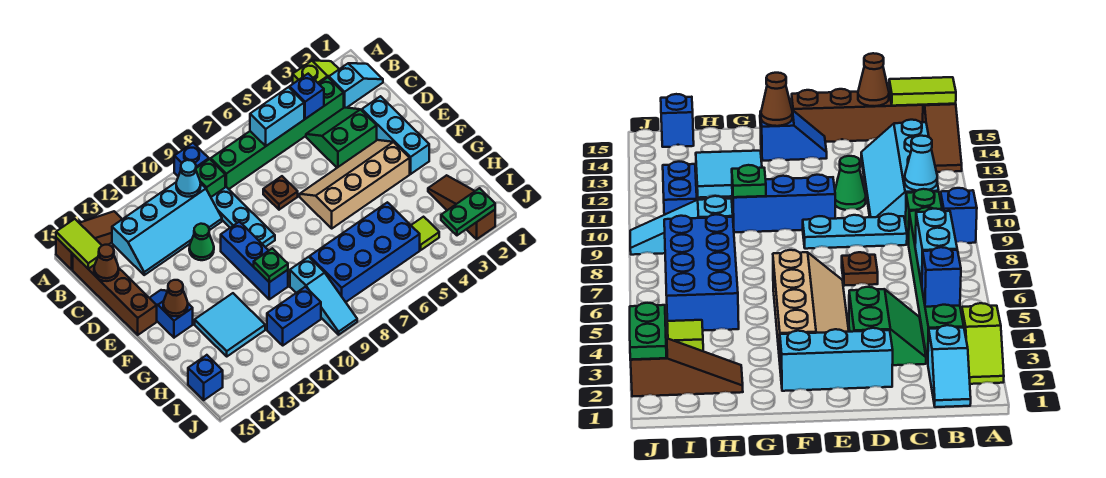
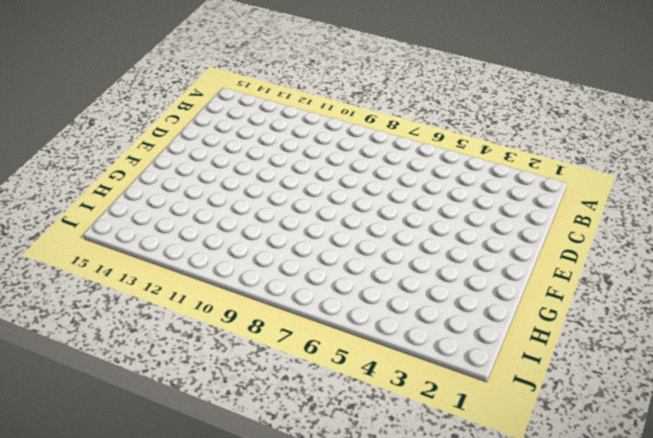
none -> lime slope A2:A3 level 1 top 3
none -> blue brick A9 level 1
none -> brown slope A13:A15 level 1 top 15
none -> cyan slope B1:B2 level 1 top 2

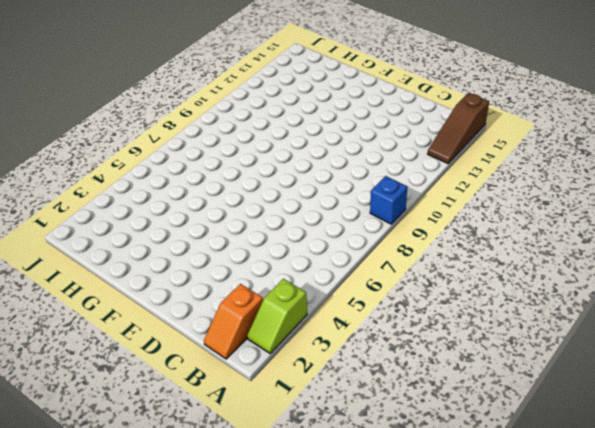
orange slope B1:B2 level 1 top 2 -> cyan slope B1:B2 level 1 top 2
none -> green brick B3:B8 level 1
none -> green brick B9 level 1
none -> cyan slope B10:C13 level 1 top B
none -> brown brick B15:E15 level 1

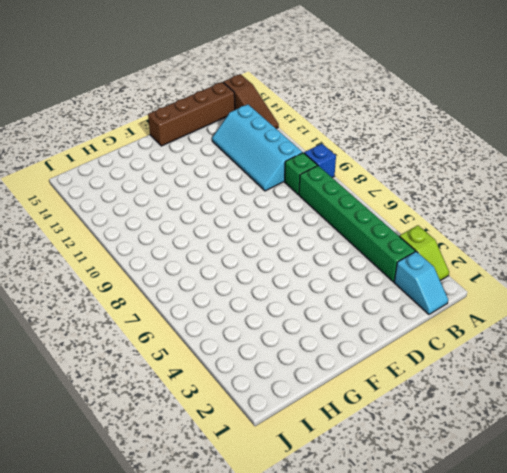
none -> green slope C3:D4 level 1 top D
none -> cyan plate C9:E9 level 1
none -> cyan brick D2:F2 level 1
none -> brown plate D7 level 1

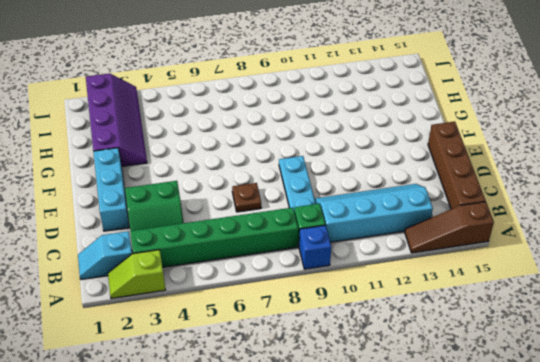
purple slope G2:J3 level 1 top 2 -> brown slope H2:J2 level 1 top J
none -> green cone D11 level 1
none -> tan slope E3:F6 level 1 top F
none -> blue brick E10:G10 level 1
none -> blue slope E14:F14 level 1 top F

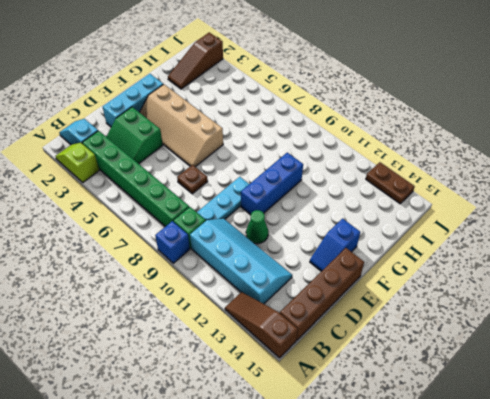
brown plate J13:J14 level 1 -> none
none -> cyan tile G12:H13 level 1
none -> blue brick H5:I8 level 1
none -> cyan slope H9:J9 level 1 top H
none -> lime tile I4 level 1

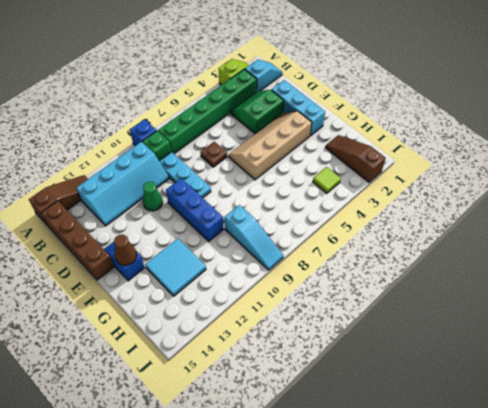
none -> blue brick H5:I8 level 1
none -> blue brick I10:I11 level 1
none -> blue brick I15 level 1
none -> lime tile A15:B15 level 2

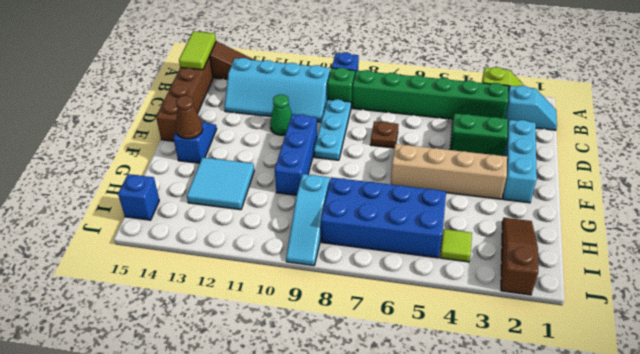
none -> blue brick I10:I11 level 1
none -> blue brick B4 level 2
none -> cyan brick B5:B6 level 2
none -> cyan cone B10 level 2

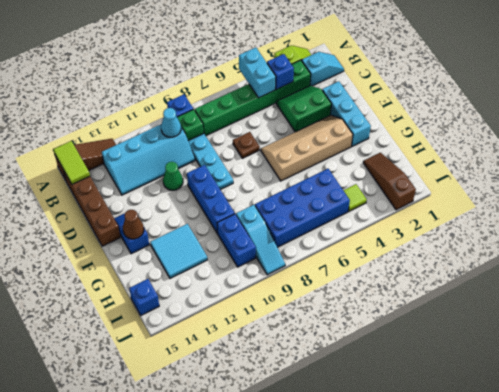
cyan brick A5:B5 level 2 -> cyan brick B5:B6 level 2
blue brick H10:I10 level 1 -> blue brick I10:I11 level 1
none -> brown cone C15 level 2
none -> green plate G10 level 2
none -> green plate J2:J3 level 2

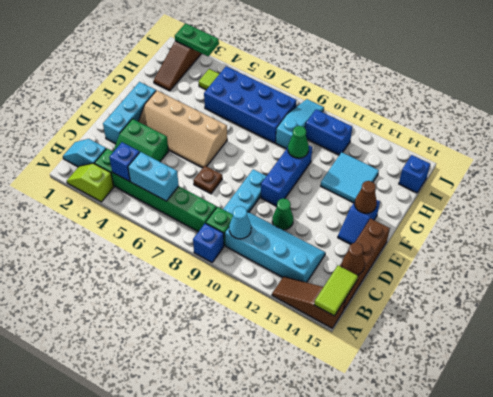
green cone G10 level 2 -> green plate G10 level 2

